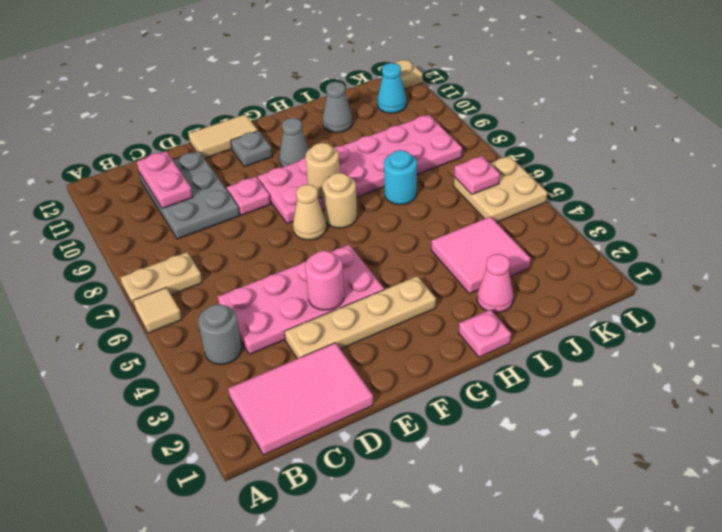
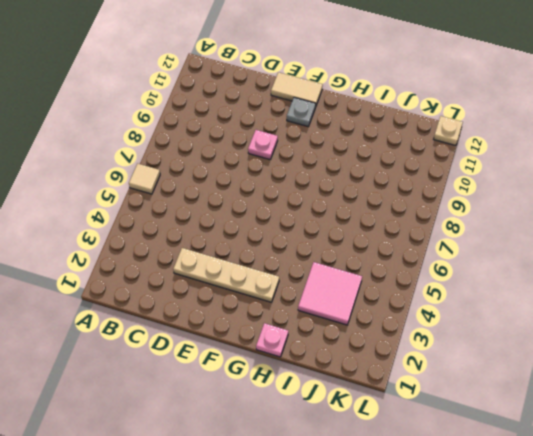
none -> tan plate A7:B7 level 1
none -> pink tile B1:D2 level 1
none -> grey round brick B4 level 1

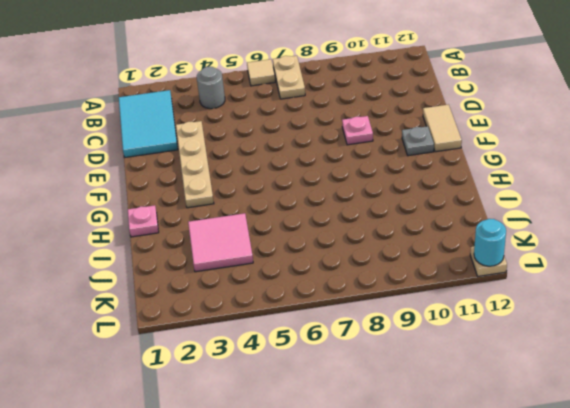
cyan tile B1:D2 level 1 -> pink tile B1:D2 level 1
cyan round brick L12 level 2 -> cyan round brick I7 level 1
none -> pink plate C4:F5 level 1
none -> grey plate C9:D11 level 1
none -> tan cone F7 level 1

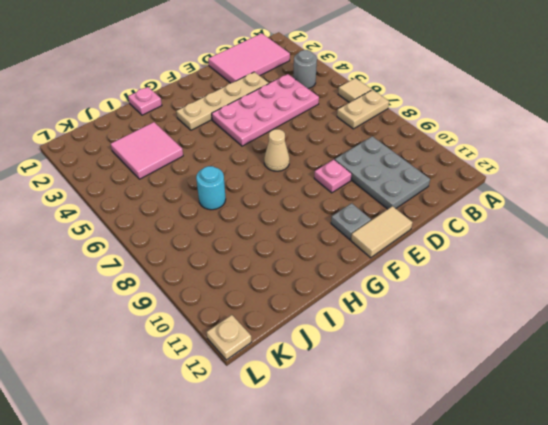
none -> pink plate F8:K9 level 1
none -> tan round brick G7 level 1
none -> grey cone G10 level 1

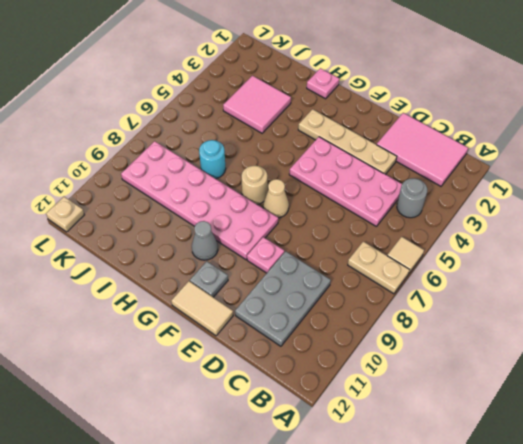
none -> pink cone I2 level 1
none -> grey cone I11 level 1
none -> tan plate K5:L6 level 1

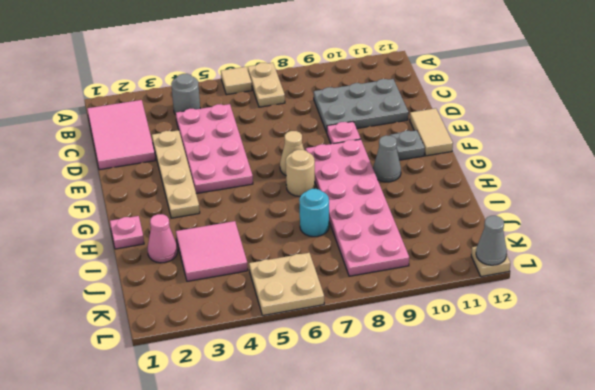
grey cone L12 level 2 -> grey cone I11 level 1
none -> cyan cone K11 level 1
none -> pink plate C10:C11 level 2
none -> pink round brick E4 level 2

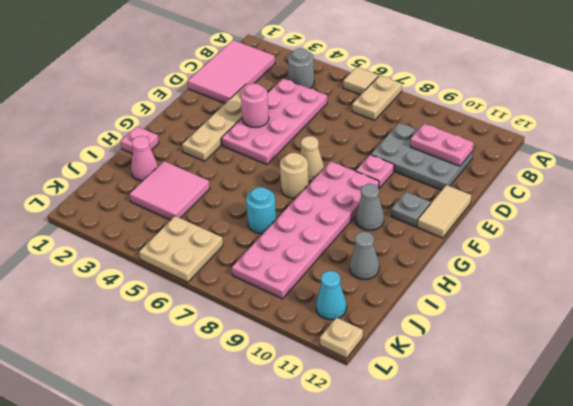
none -> tan round brick G8 level 2
none -> pink plate K6 level 2

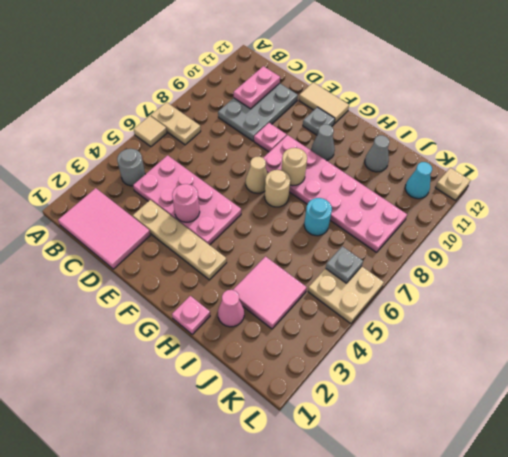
grey plate K6 level 2 -> pink plate K6 level 2

